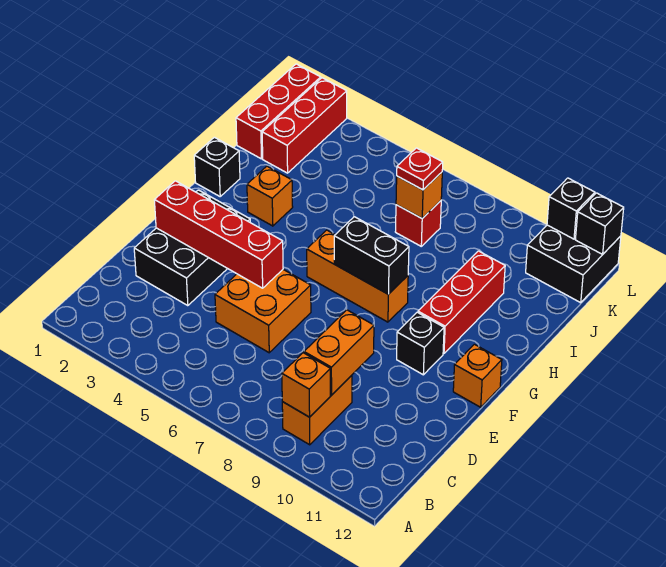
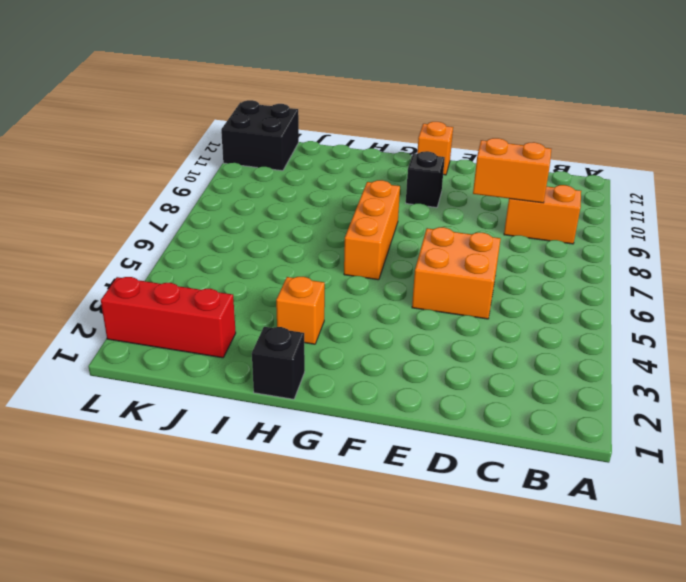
none -> black brick D2:F3 level 1
none -> red brick G10:I10 level 1
none -> red brick J1:L1 level 1

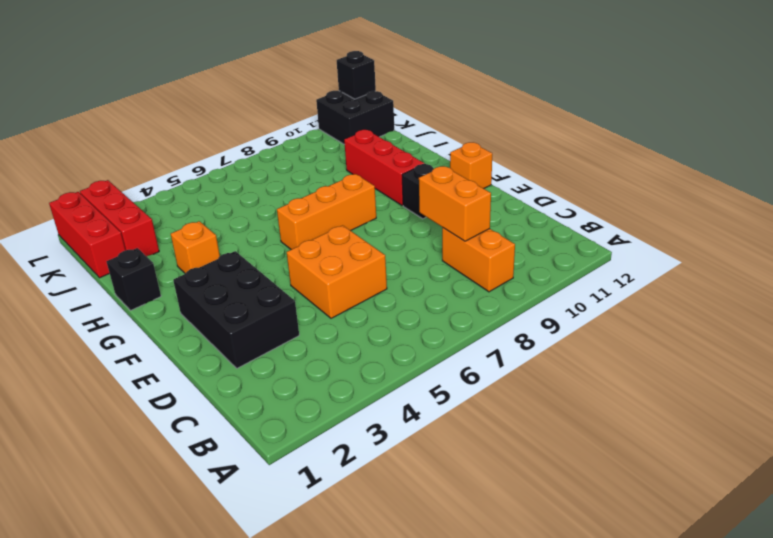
none -> red brick J7 level 1
none -> orange brick B9 level 2
none -> red brick E2:E5 level 2

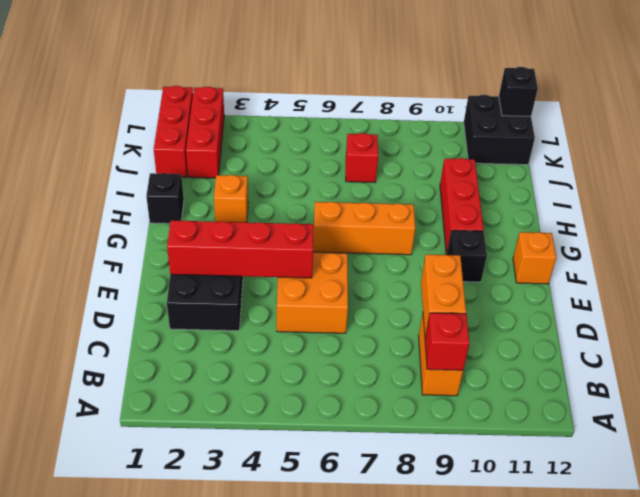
red brick B9 level 2 -> orange brick B9 level 2
none -> black brick G7:G8 level 2
none -> orange brick J7 level 2
none -> black brick L11 level 2

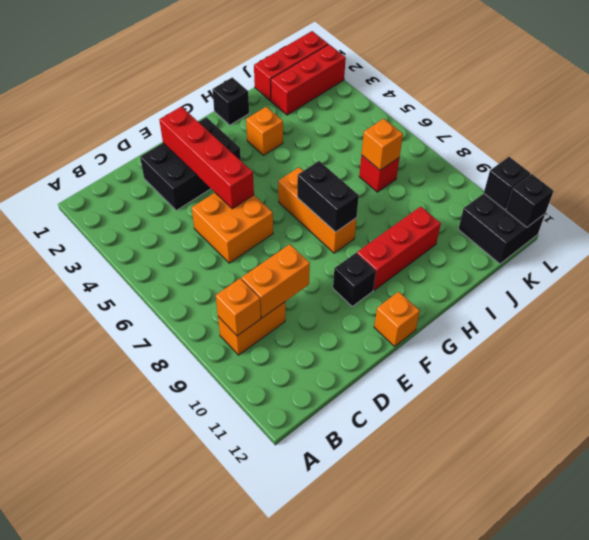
none -> red plate J7 level 3

